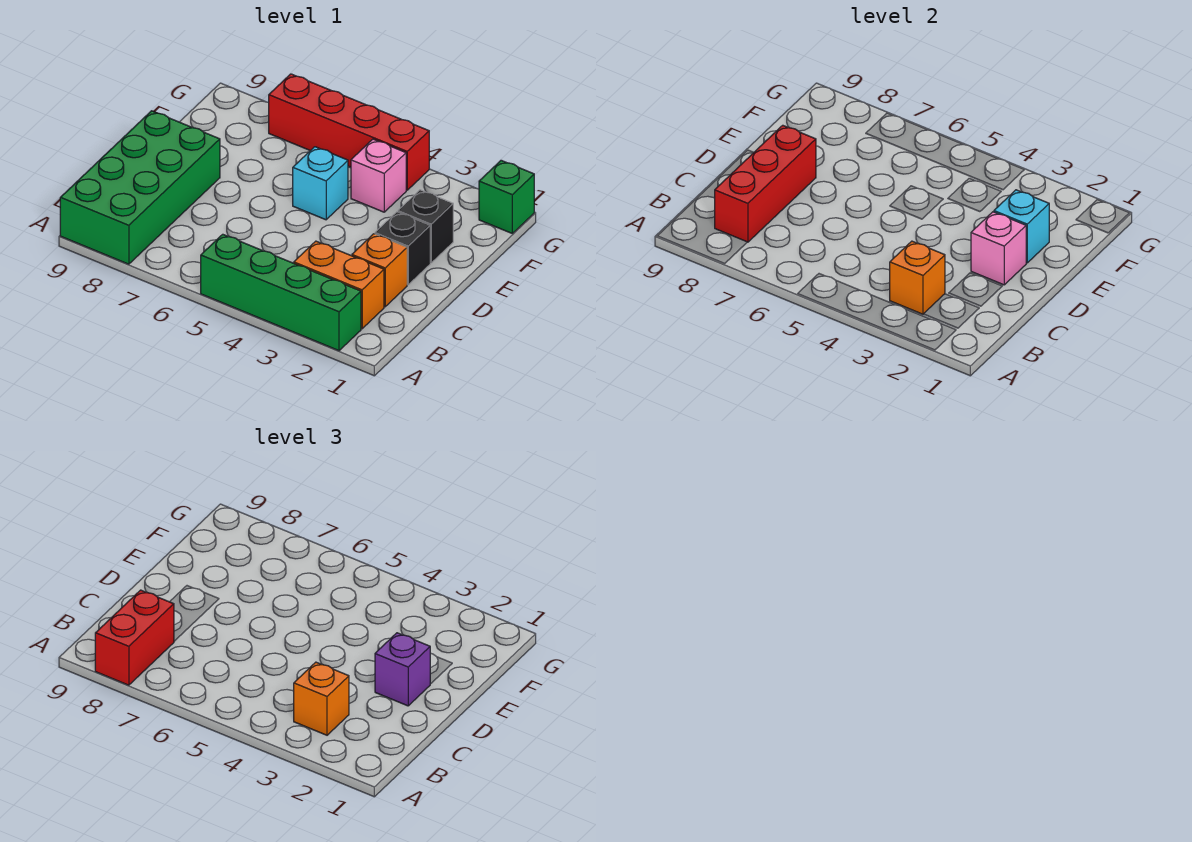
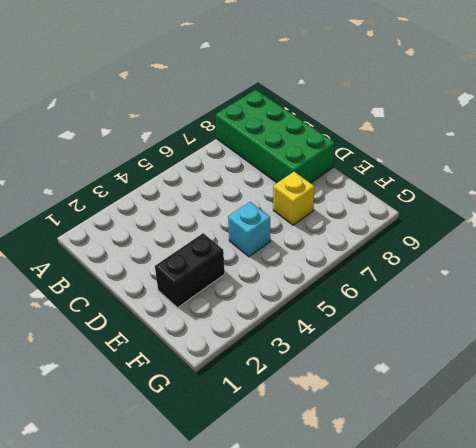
black brick E2:E3 level 1 -> black brick E2 level 1
yellow brick E7 level 1 -> none
none -> green brick A2:A5 level 1
none -> orange brick B2:B3 level 1
none -> orange brick C2 level 1

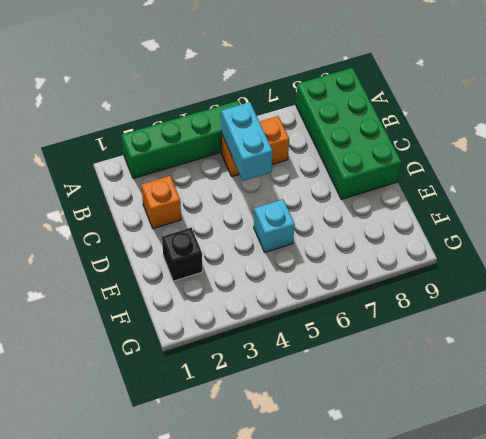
orange brick B5:B6 level 1 -> orange brick B2:B3 level 1
cyan brick B5:C5 level 2 -> none
none -> black brick D2 level 1
none -> pink brick F4 level 1
none -> green brick G1 level 1

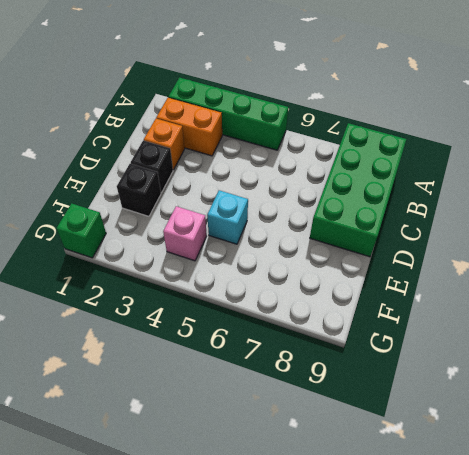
none -> red brick G4:G7 level 1
none -> orange brick B3 level 2
none -> red brick B8:D8 level 2

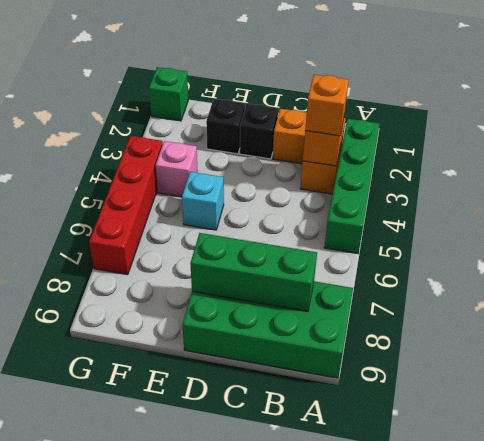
green brick B8:D8 level 2 -> red brick B8:D8 level 2
none -> pink brick D2 level 2
none -> cyan brick E2 level 2
none -> red brick A8:B8 level 3

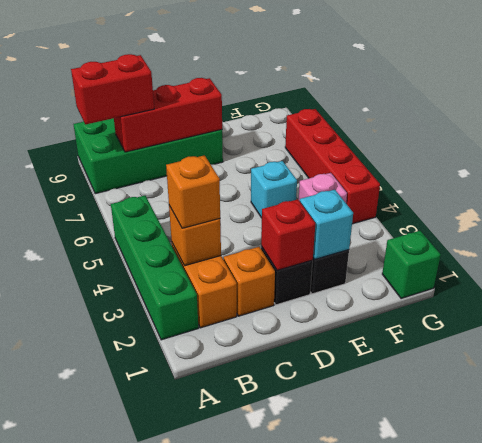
red brick D2 level 2 -> pink brick D2 level 2
none -> purple brick D2 level 3

